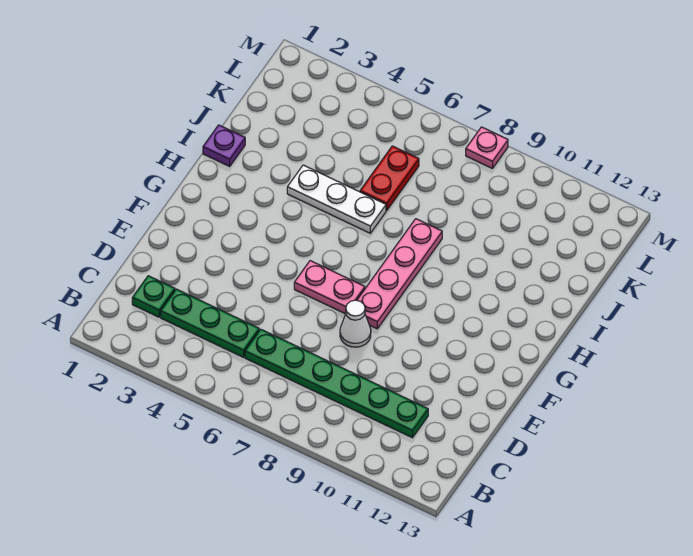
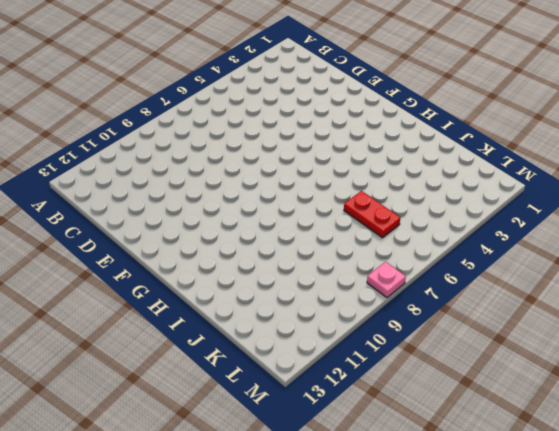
none -> green plate C2 level 1
none -> green plate C3:C5 level 1

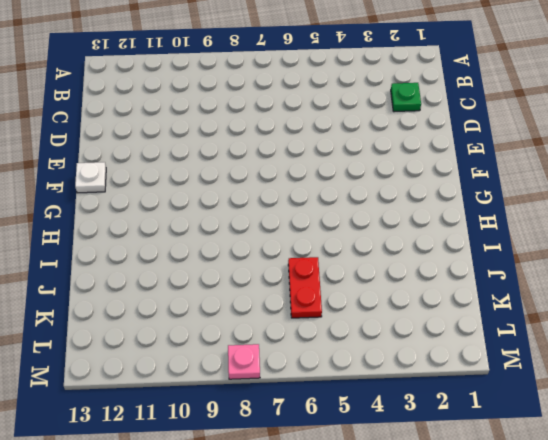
white plate F13 level 1 -> none
none -> green plate C3:C5 level 1
none -> green plate C6:C11 level 1

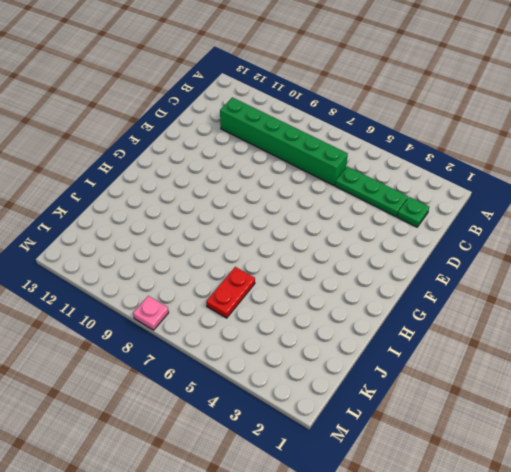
green brick C6:C11 level 1 -> green plate C6:C11 level 1
none -> white cone E8 level 1
none -> pink plate F6:F7 level 1

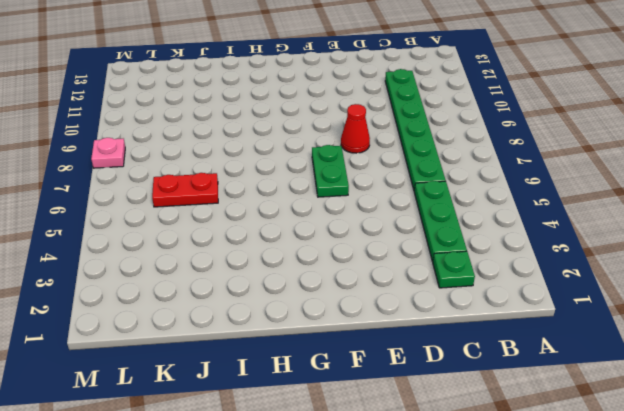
red cone E8 level 1 -> white cone E8 level 1
green plate F6:F7 level 1 -> pink plate F6:F7 level 1
none -> pink plate F8:I8 level 1
none -> purple plate I1 level 1

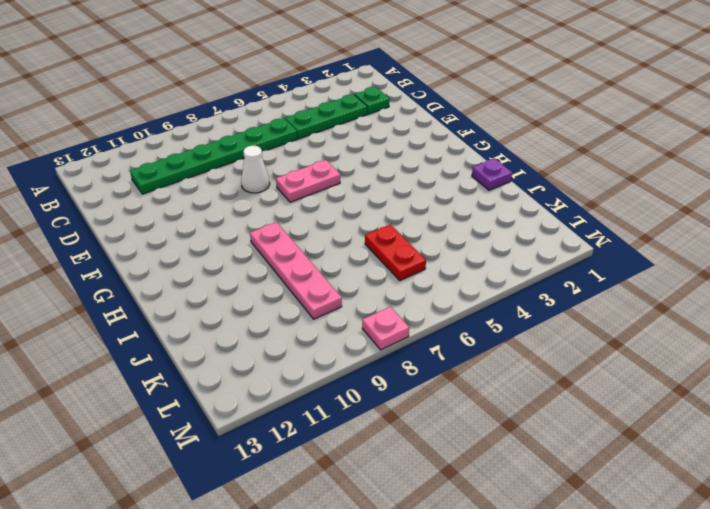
pink plate H9:K9 level 1 -> pink plate F8:I8 level 1
none -> white plate I4:I6 level 1

